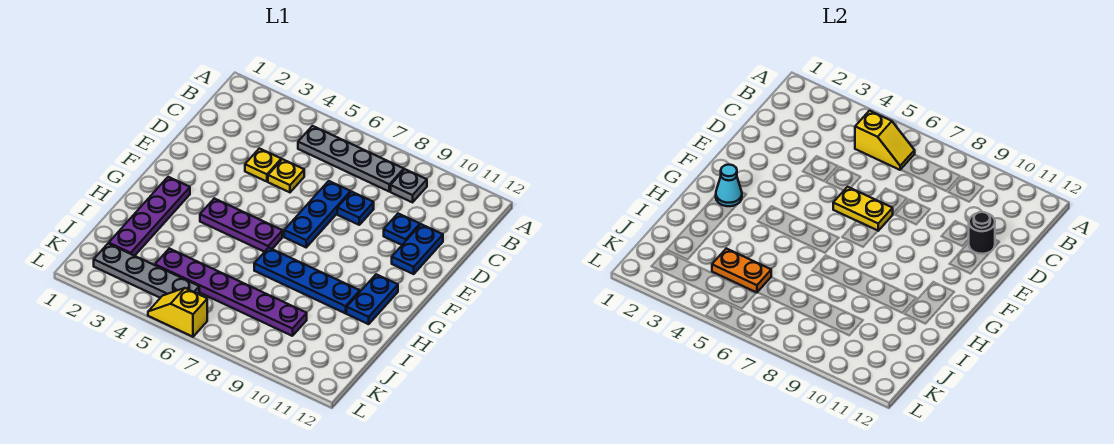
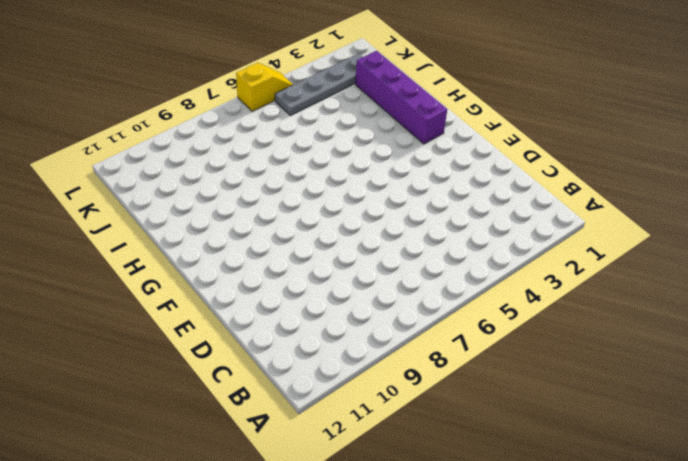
purple brick G2:J2 level 1 -> purple plate G2:J2 level 1
none -> grey plate B5:B8 level 1
none -> grey plate B9 level 1
none -> yellow plate D4 level 1

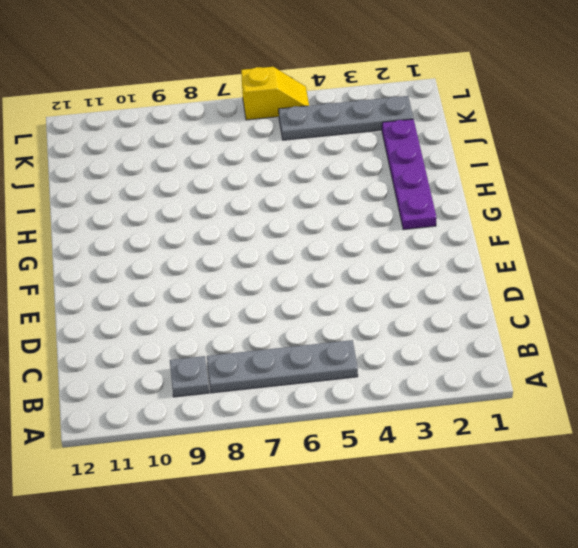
none -> yellow plate D4 level 1
none -> yellow plate D5 level 1
none -> blue plate D7:F7 level 1

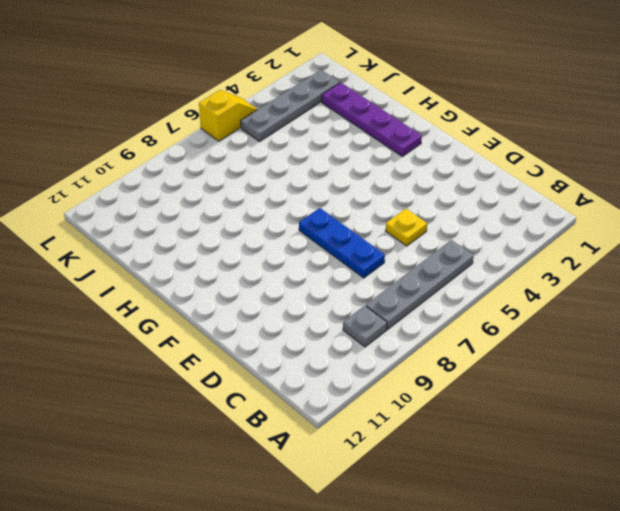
none -> yellow plate D4 level 1
none -> blue plate D8 level 1
none -> blue plate D10 level 1

